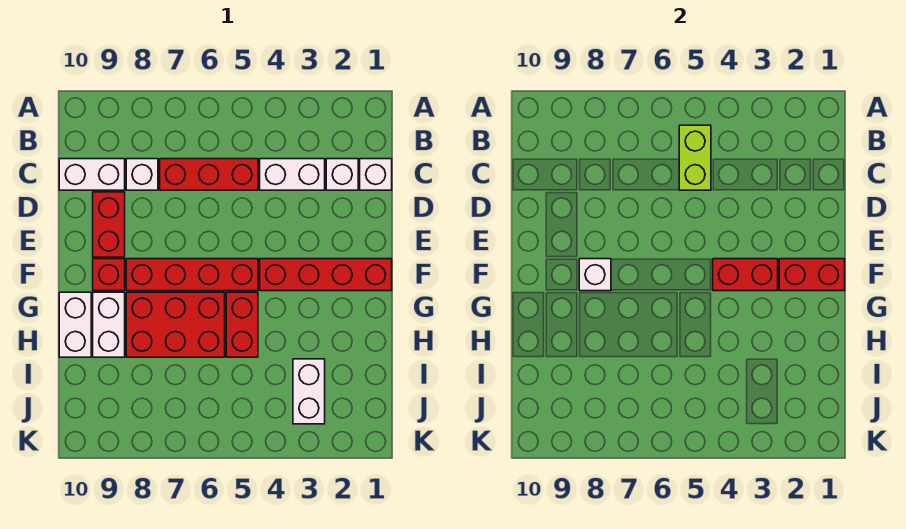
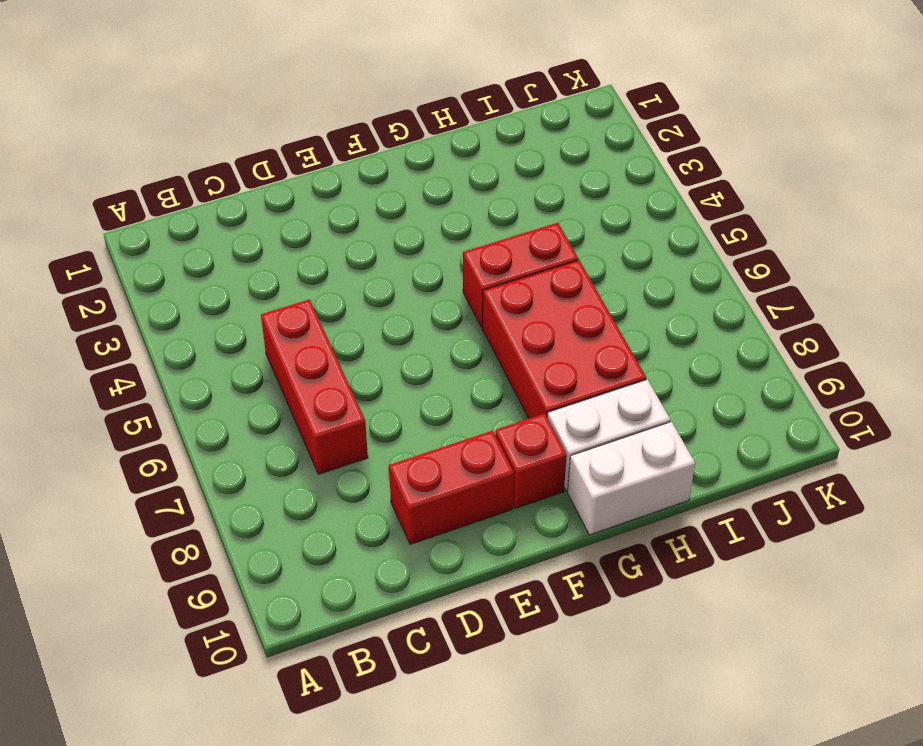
none -> white brick C1 level 1
none -> white brick C2 level 1
none -> white brick C3:C4 level 1

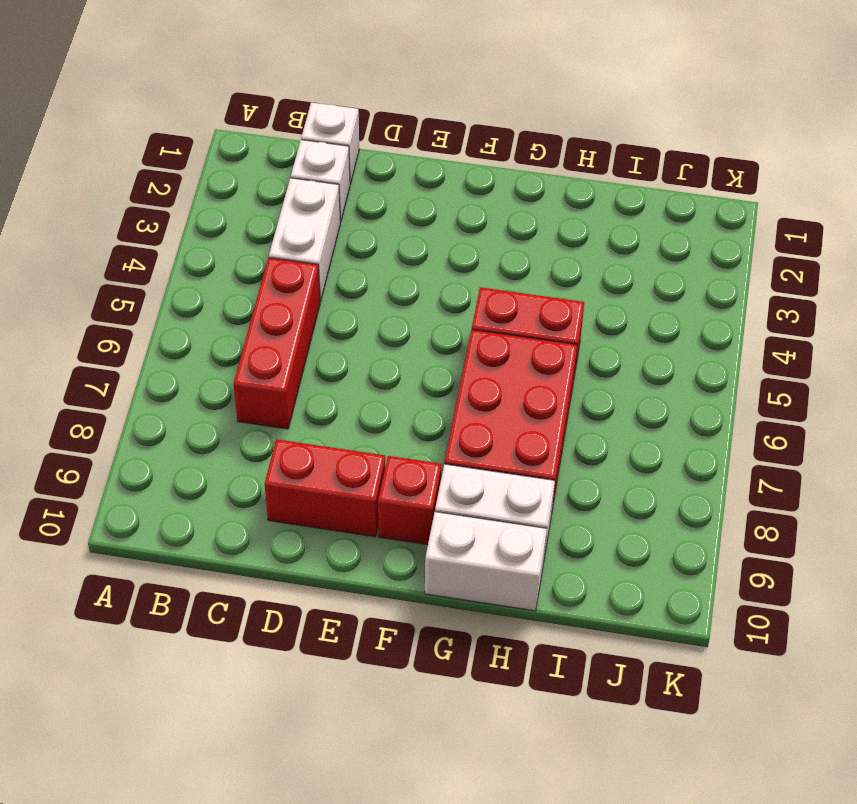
none -> white brick C8 level 1
none -> white brick C9:C10 level 1
none -> red brick F1:F4 level 1

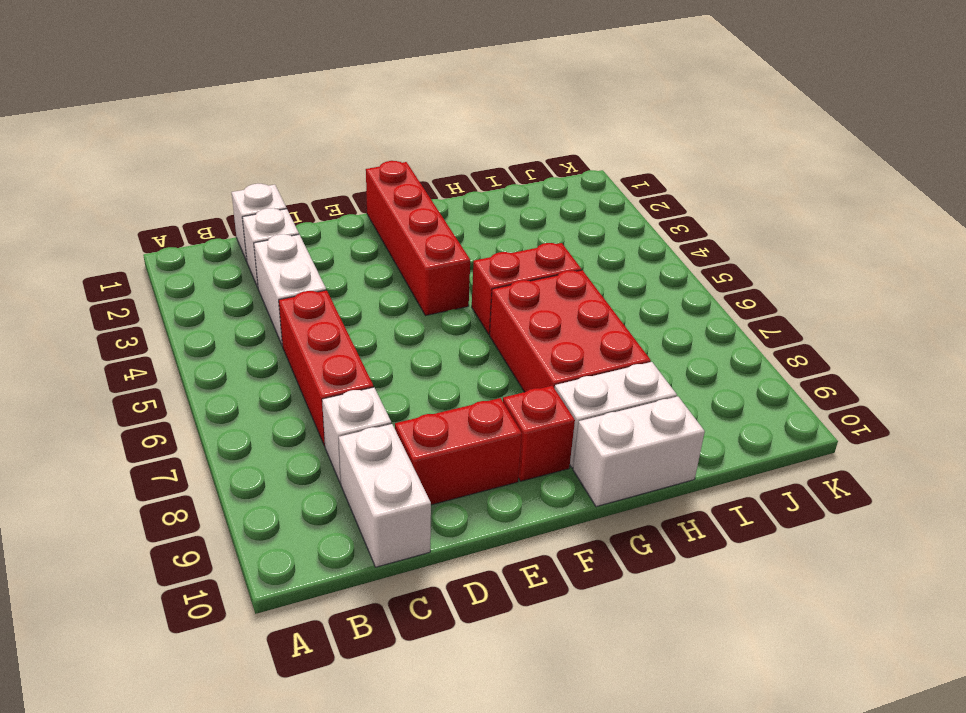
none -> red brick F5:F8 level 1
none -> white brick I3:J3 level 1
none -> lime brick B5:C5 level 2

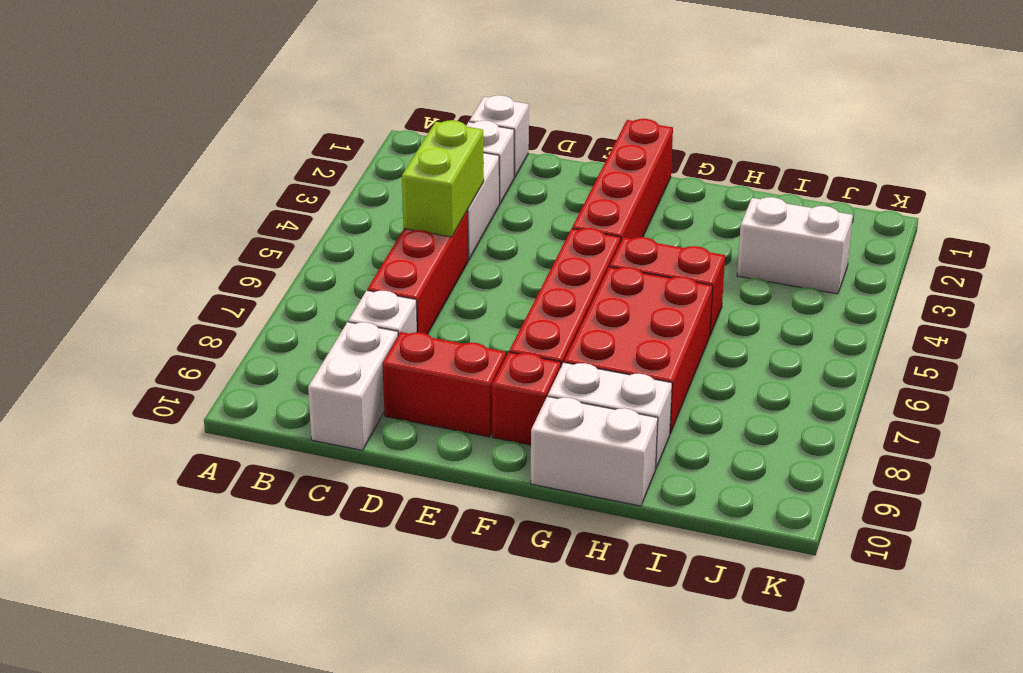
lime brick C4:C5 level 2 -> lime brick B5:C5 level 2
none -> red brick F1:F2 level 2
none -> red brick F3:F4 level 2
none -> white brick F8 level 2

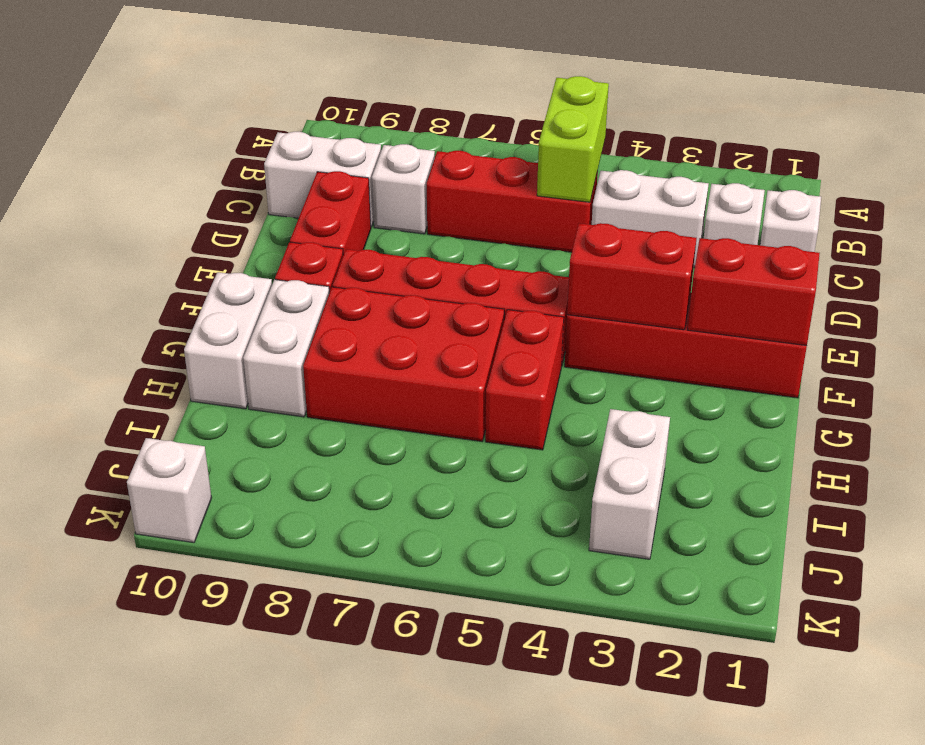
white brick K10 level 1 -> white brick F8 level 2

